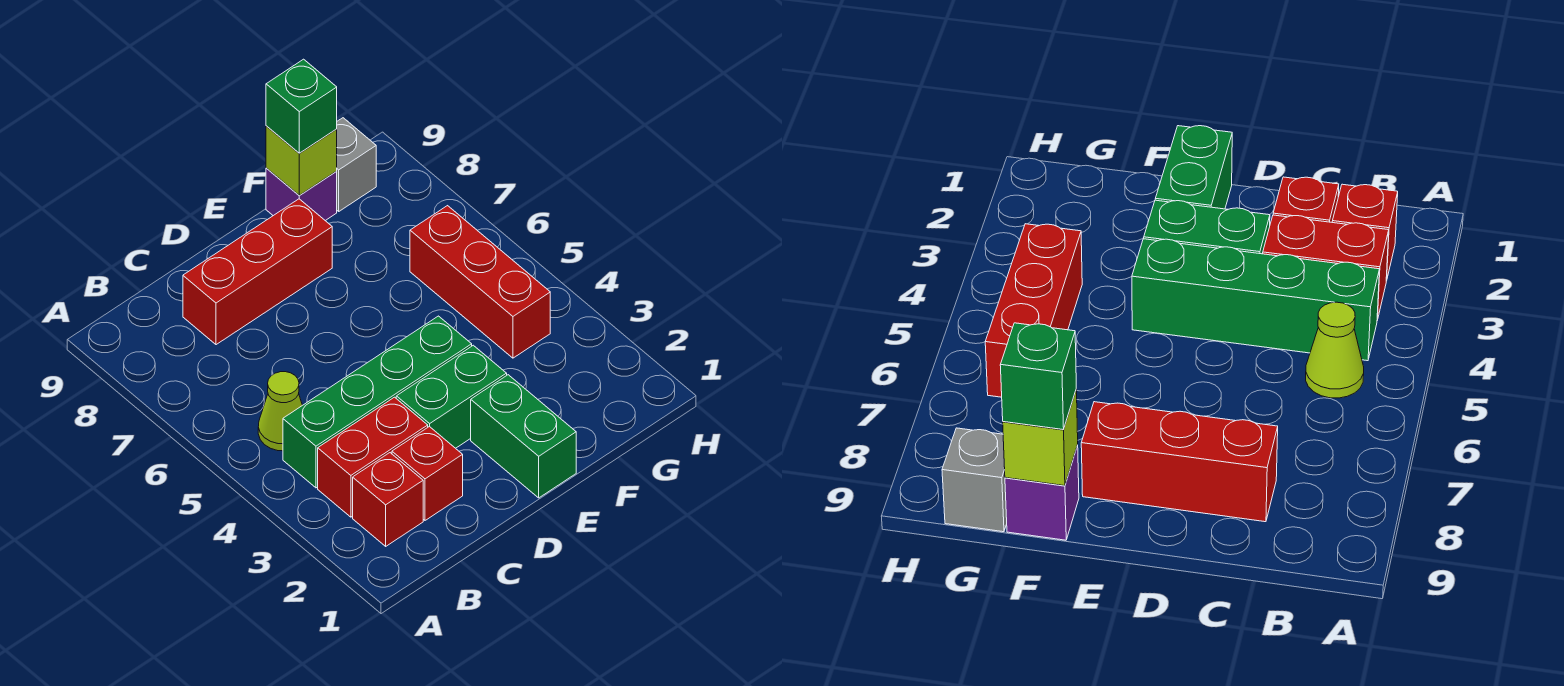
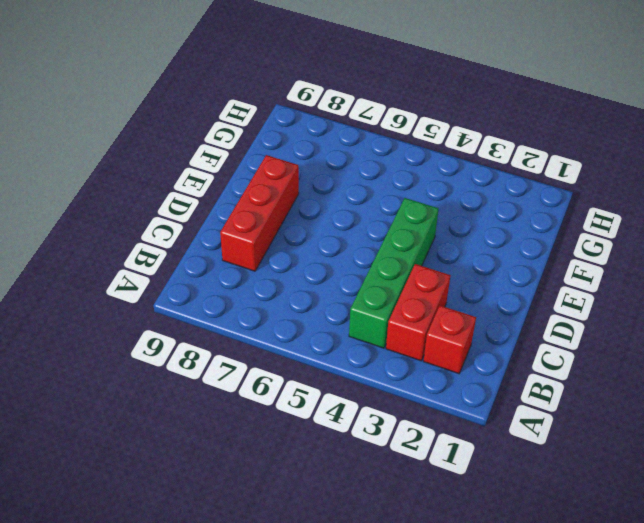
none -> lime cone B5 level 1
none -> red brick C2 level 1
none -> green brick D3:E3 level 1

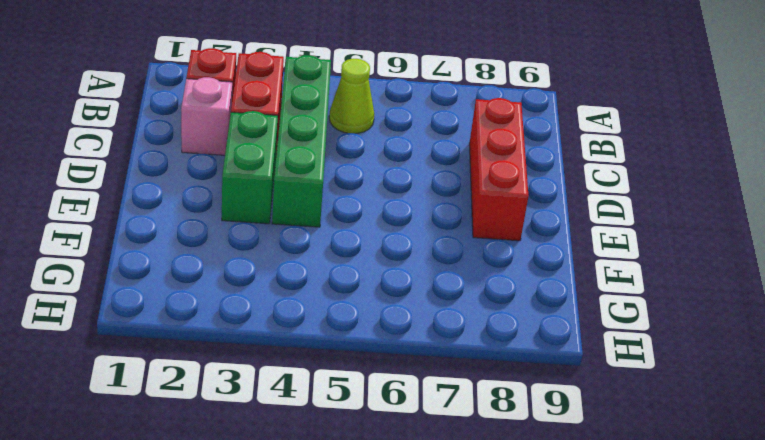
pink brick C2 level 1 -> red brick C2 level 1
none -> green brick E1:E2 level 1
none -> purple brick F9 level 1
none -> red brick G4:G6 level 1

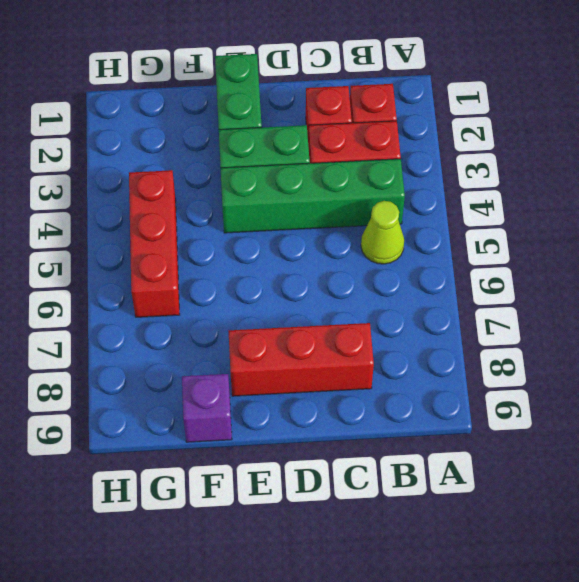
none -> grey brick G9 level 1
none -> lime brick F9 level 2
none -> green brick F9 level 3

